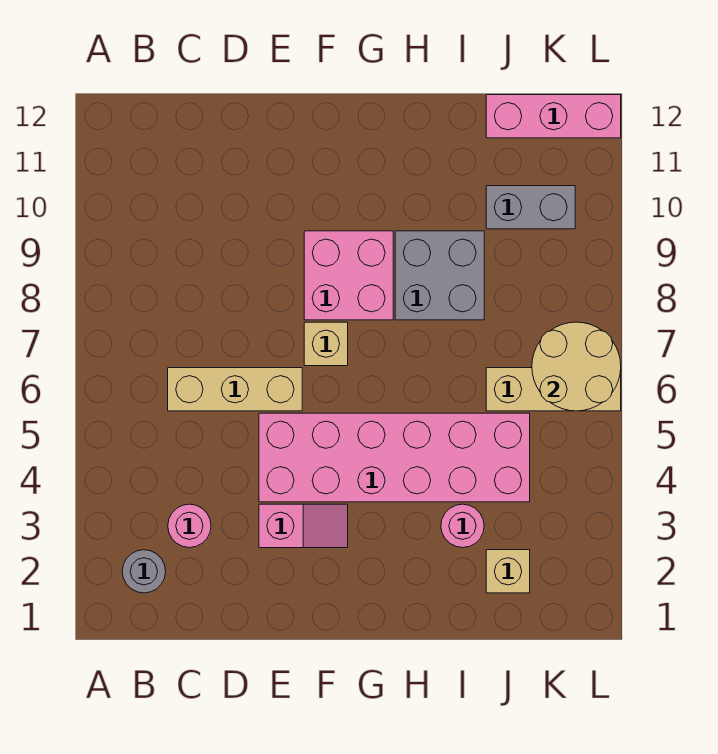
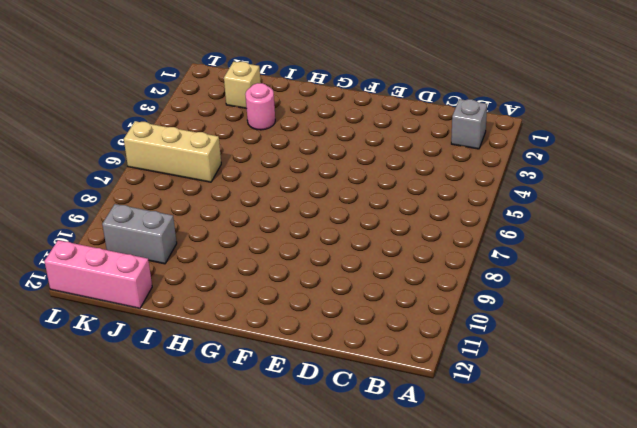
grey brick B2 level 1 -> grey round brick B2 level 1
none -> pink round brick C3 level 1
none -> tan brick C6:E6 level 1
none -> pink slope E3:F3 level 1 top E

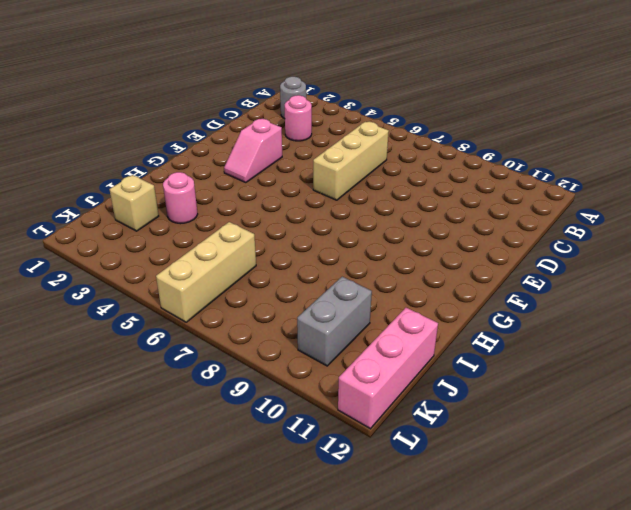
none -> pink brick E4:J5 level 1
none -> tan brick F7 level 1
none -> pink brick F8:G9 level 1

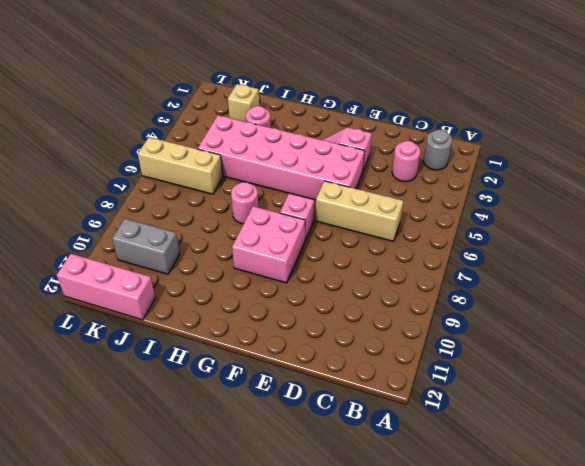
pink brick F7 level 1 -> tan brick F7 level 1
pink round brick H7 level 1 -> none
none -> grey brick H8:I9 level 1
none -> tan round brick K6:L7 level 2

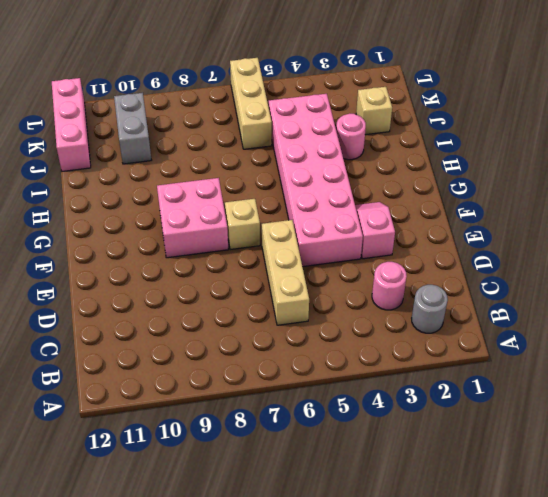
none -> grey brick H8:I9 level 1
none -> tan round brick K6:L7 level 2

